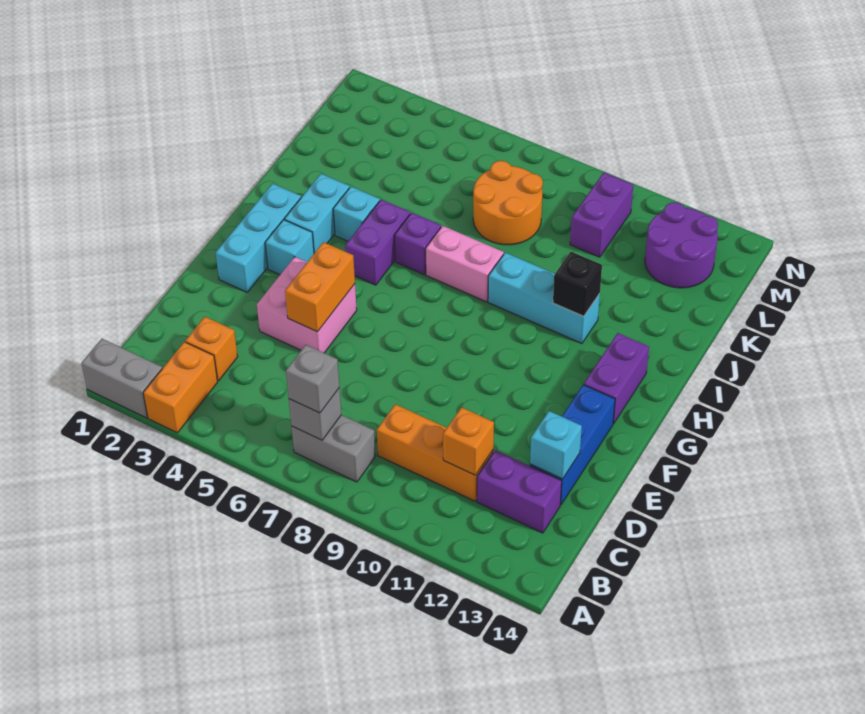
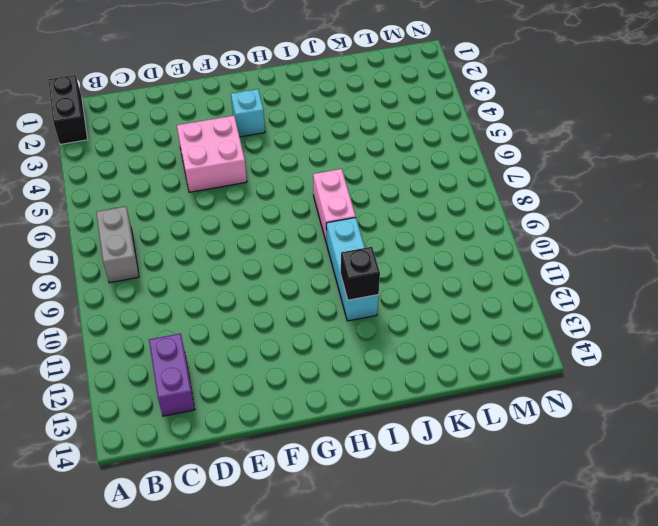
black brick A1:A2 level 1 -> grey brick A1:A2 level 1
none -> orange brick A3:B3 level 1
none -> orange brick C3 level 1
none -> orange brick C9:C11 level 1

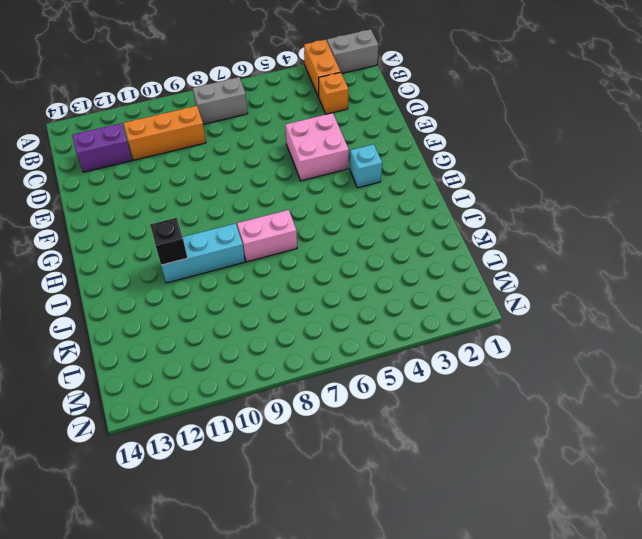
none -> blue brick D13:F13 level 1
none -> cyan brick F2:H2 level 1
none -> purple brick G13:H13 level 1

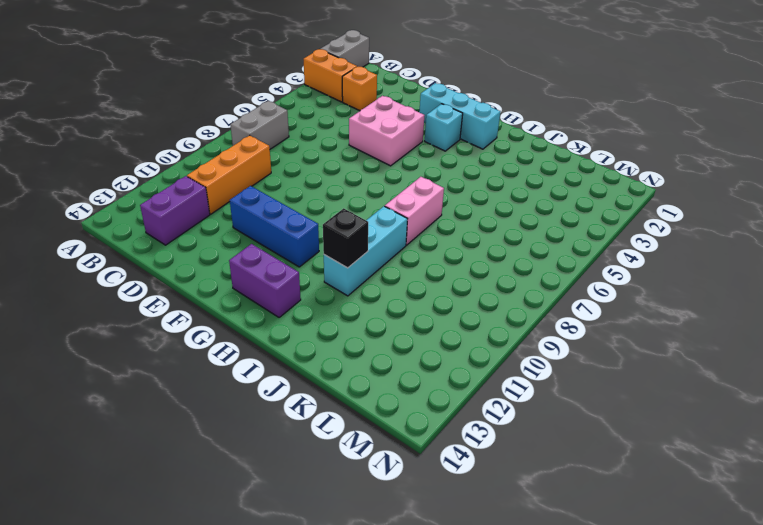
blue brick E11:G11 level 1 -> blue brick D13:F13 level 1
none -> cyan brick H3:I3 level 1
none -> purple brick H5:I5 level 1
none -> cyan brick I4 level 1

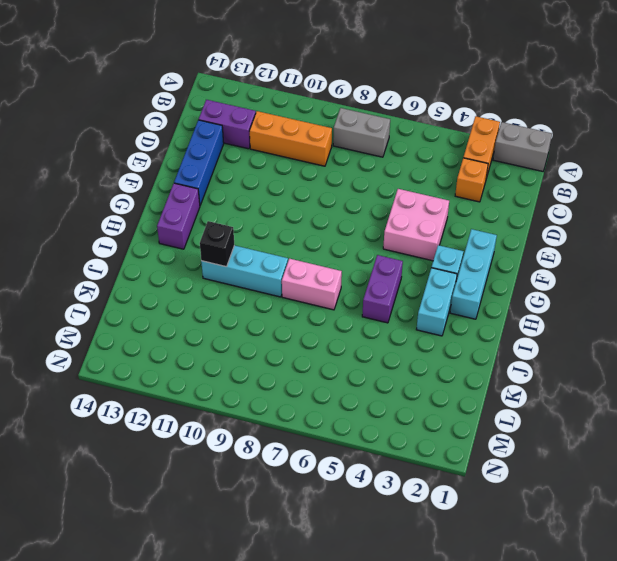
none -> cyan brick I4 level 1
none -> purple brick I6 level 1
none -> orange round brick K7:L8 level 1

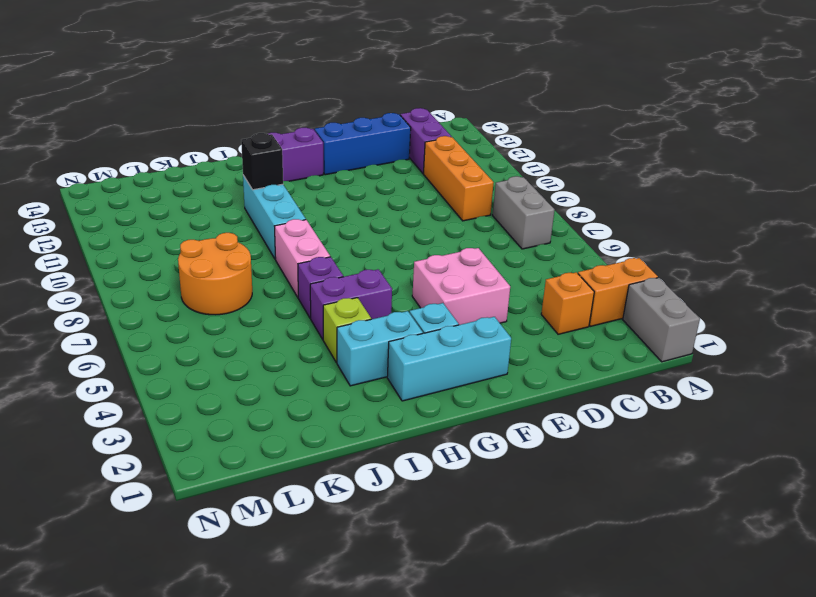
lime brick I4 level 1 -> cyan brick I4 level 1
none -> purple brick L10:M10 level 1
none -> purple round brick L12:M13 level 1
none -> grey brick B7 level 2

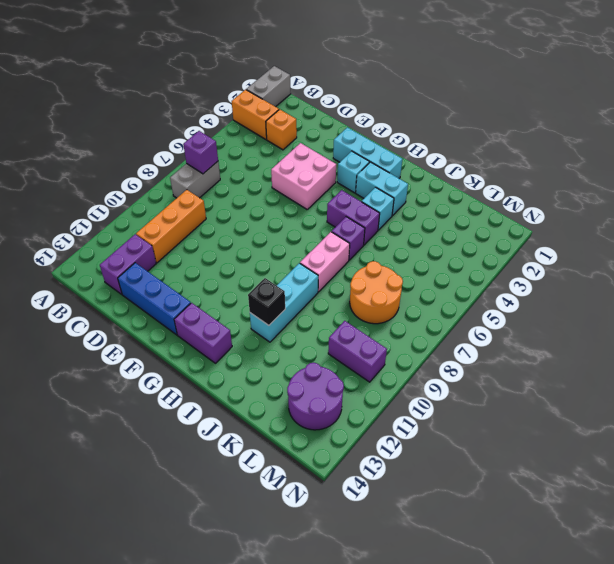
purple brick B7 level 2 -> grey brick B7 level 2
none -> orange brick C11 level 2
none -> cyan brick D13 level 2
none -> orange brick E5:F5 level 2

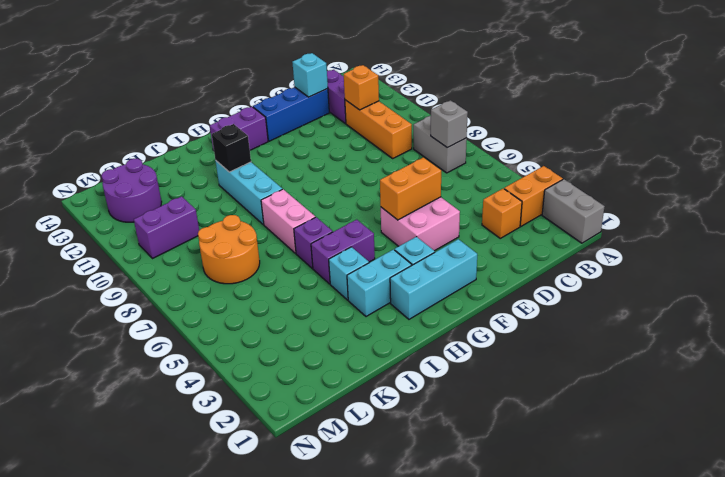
none -> grey brick B7 level 3

